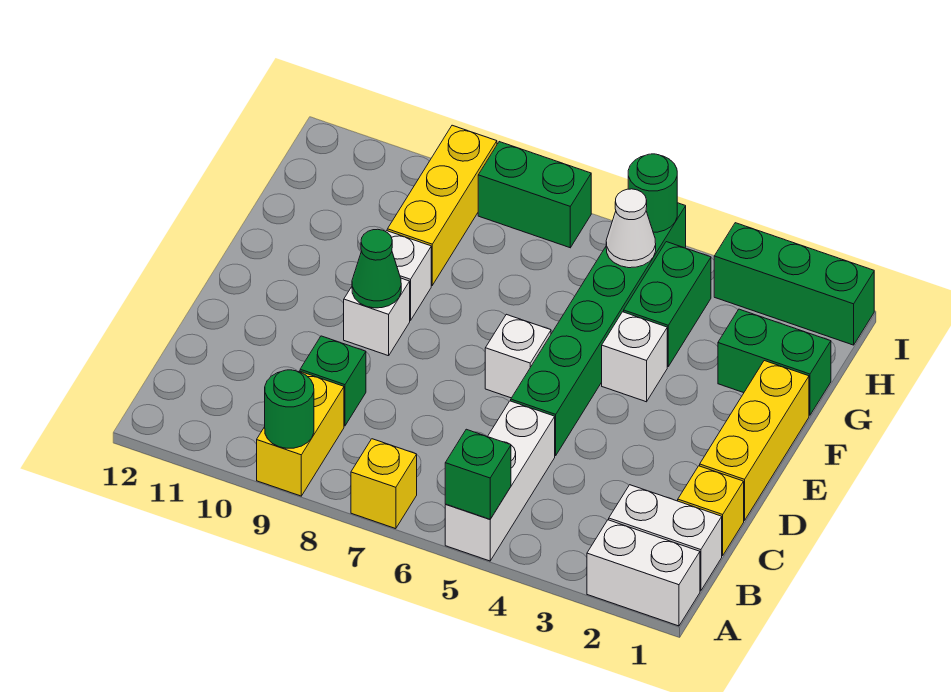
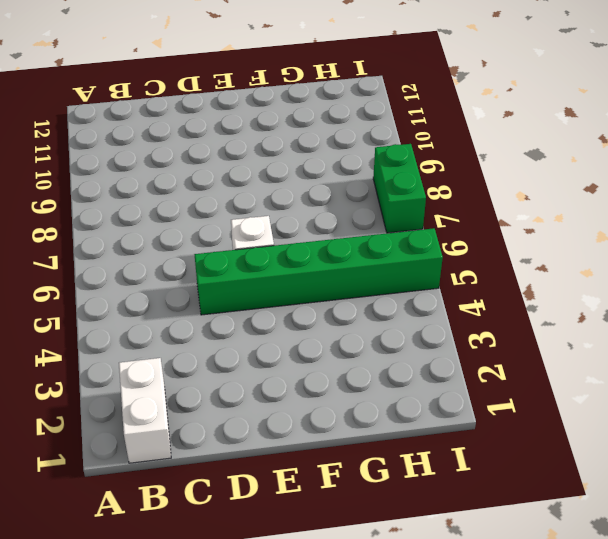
none -> white brick A1:A2 level 1
none -> white brick A5:C5 level 1
none -> yellow brick A7 level 1

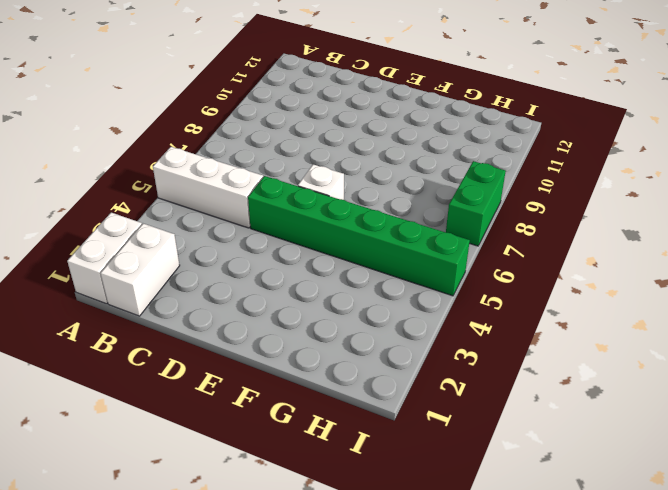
none -> yellow brick A7 level 1
none -> yellow brick A9:B9 level 1
none -> yellow brick C1 level 1

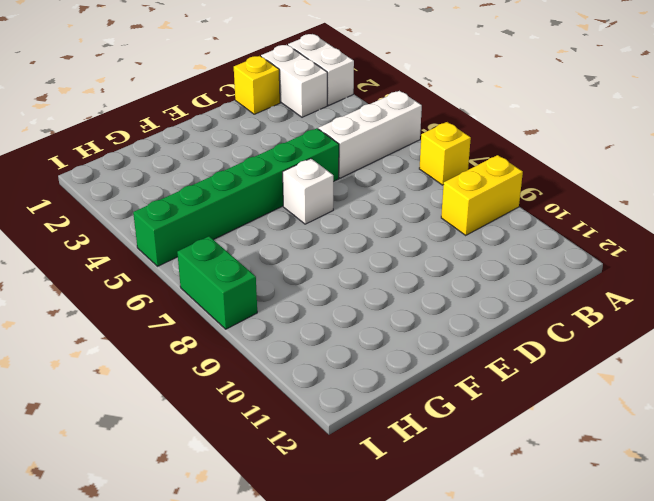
none -> green brick C9 level 1
none -> yellow brick D1:F1 level 1
none -> white brick E9 level 1

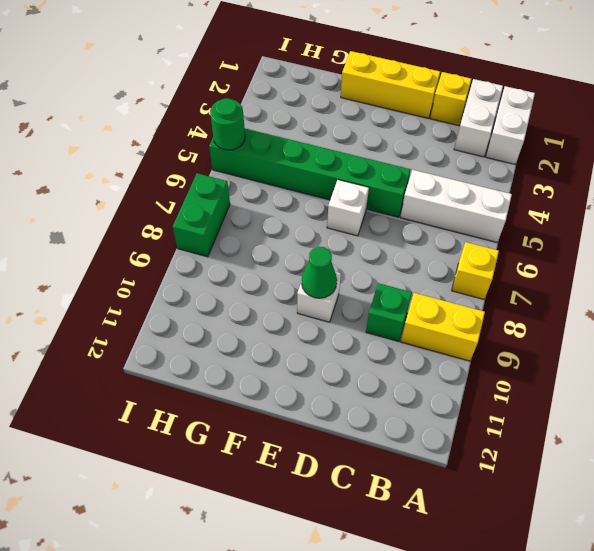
none -> white brick F4 level 1
none -> white brick F9 level 1
none -> green brick G1:G2 level 1

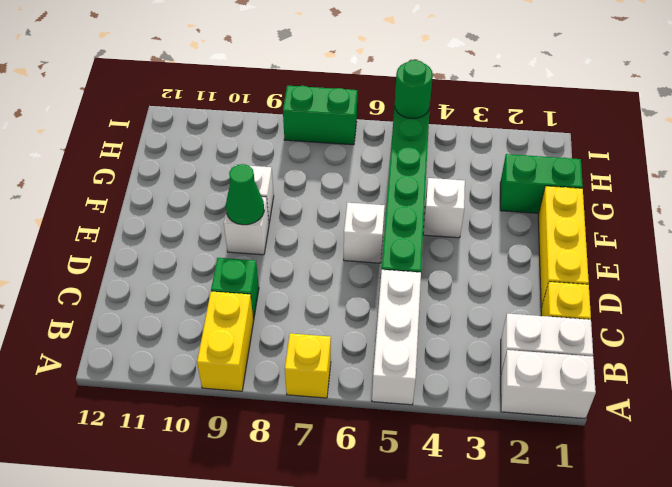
none -> green brick G4:H4 level 1
none -> yellow brick G9:I9 level 1
none -> green brick I1:I3 level 1

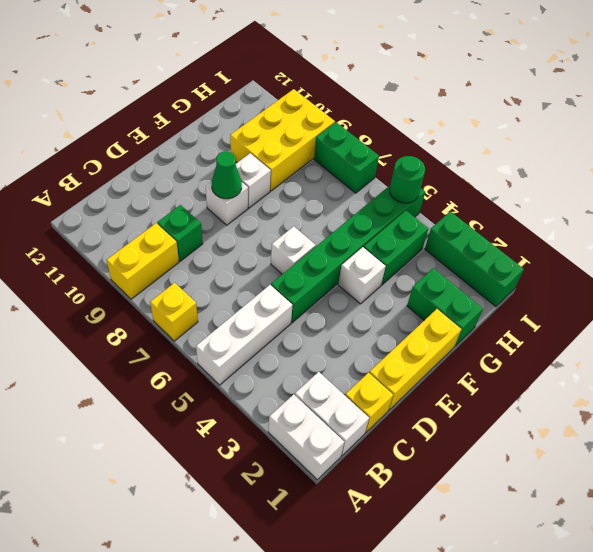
yellow brick G9:I10 level 1 -> yellow brick G9:I9 level 1
none -> green brick A5 level 2
none -> green round brick A9 level 2
none -> white cone H5 level 2

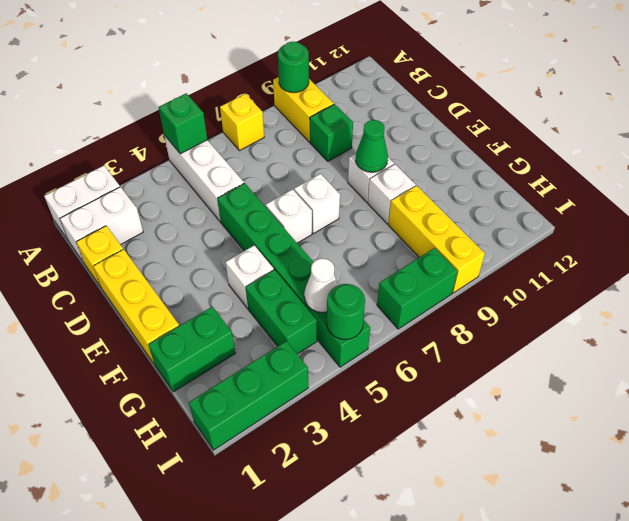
white brick E7 level 1 -> none

